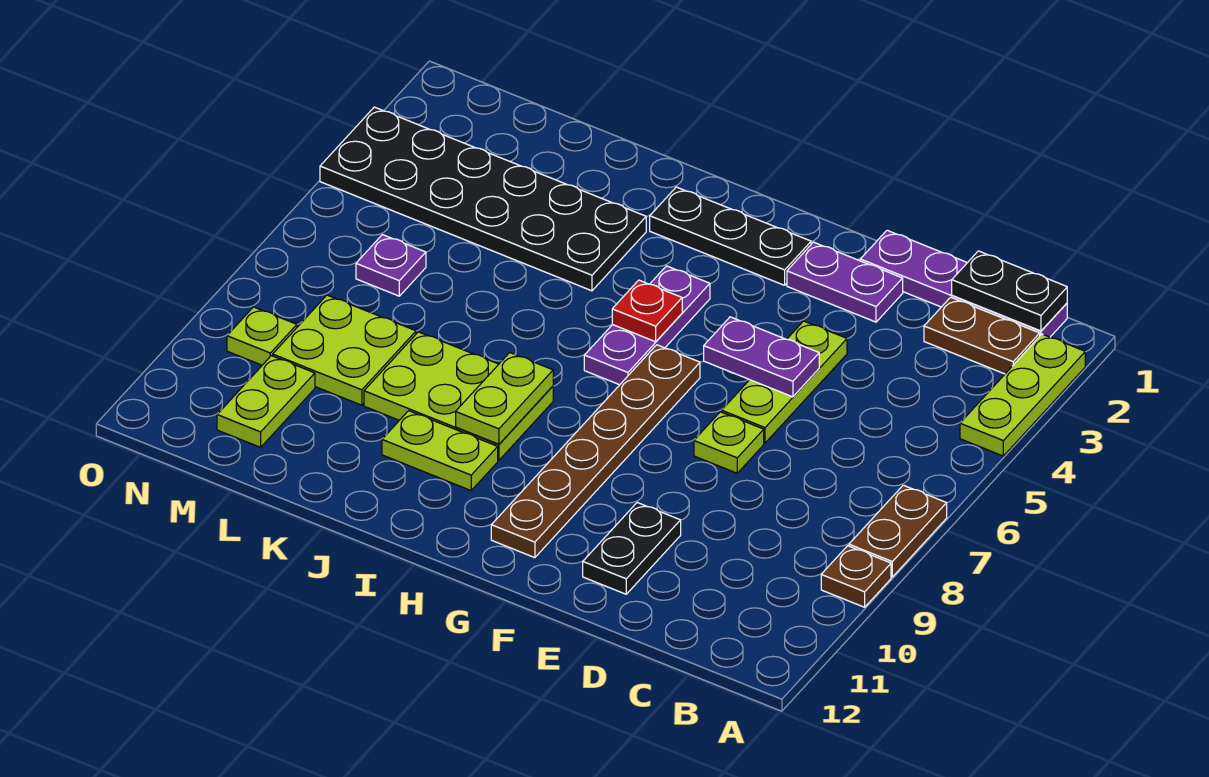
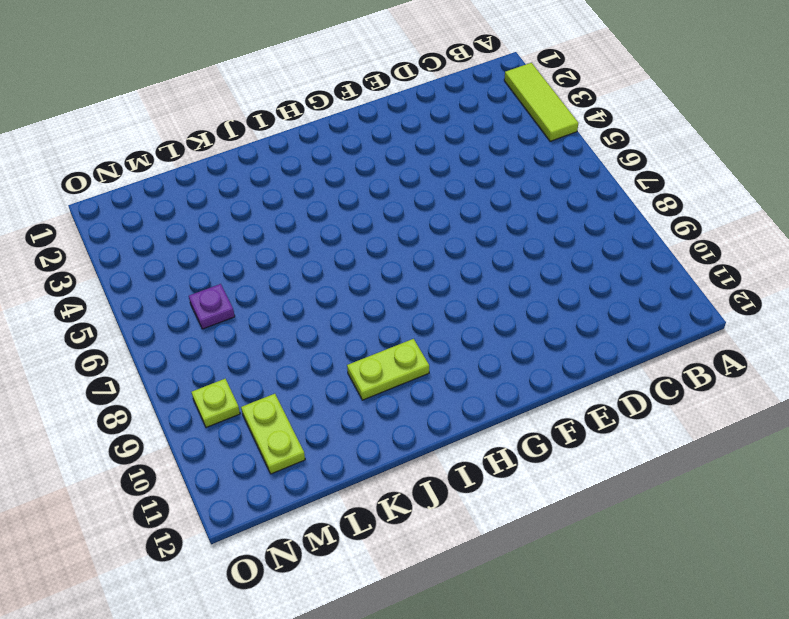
lime tile A2:A4 level 1 -> lime plate A2:A4 level 1
none -> brown plate A7:A8 level 1
none -> brown plate A9 level 1
none -> purple plate B1:E1 level 1

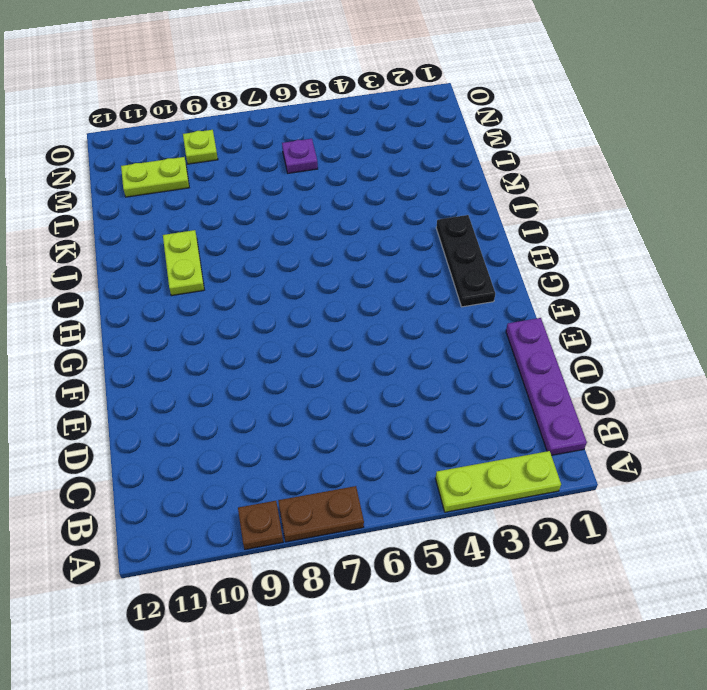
none -> brown plate B2:C2 level 1
none -> purple plate E2:F2 level 1
none -> lime plate E4:E6 level 1

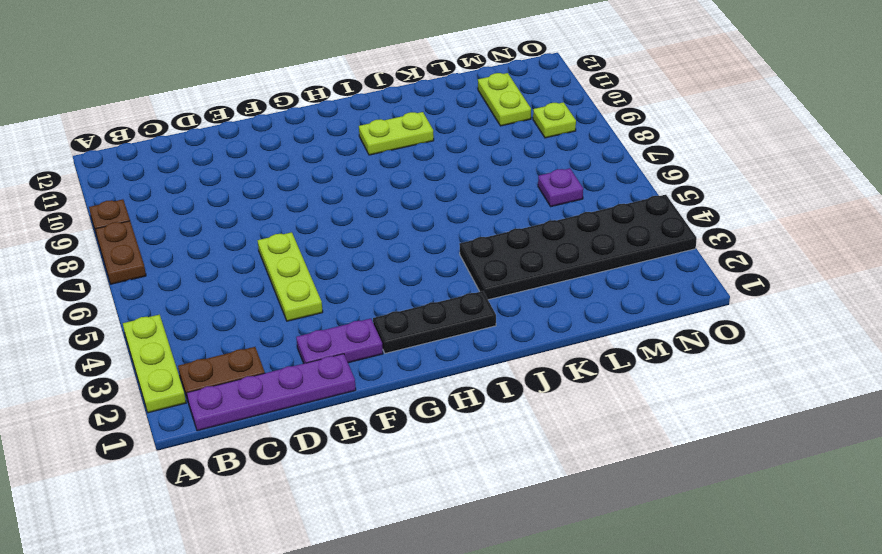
none -> lime plate E7 level 1
none -> black plate E10:E11 level 1
none -> brown plate G6:G11 level 1

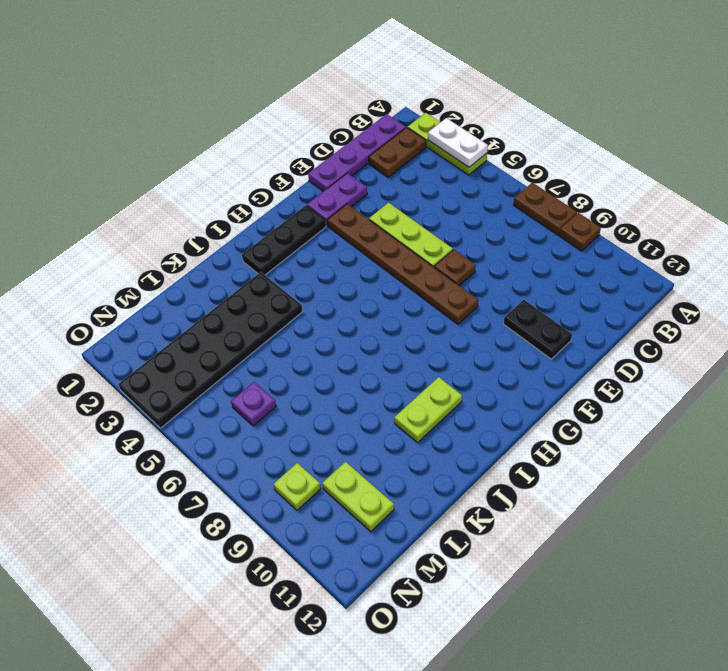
white plate A3:A4 level 2 -> none
brown plate E7 level 1 -> lime plate E7 level 1
brown plate F3:F8 level 1 -> brown plate G6:G11 level 1
none -> purple plate H4:H6 level 1
none -> lime plate I8:K9 level 1
none -> lime plate L8:M9 level 1

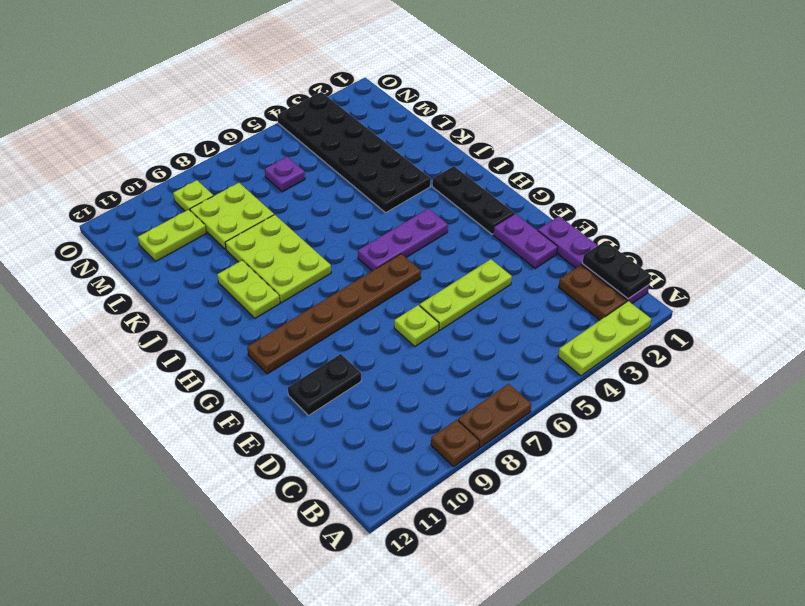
none -> purple plate E5:F5 level 2
none -> red plate H5 level 2
none -> lime plate I8:I9 level 2

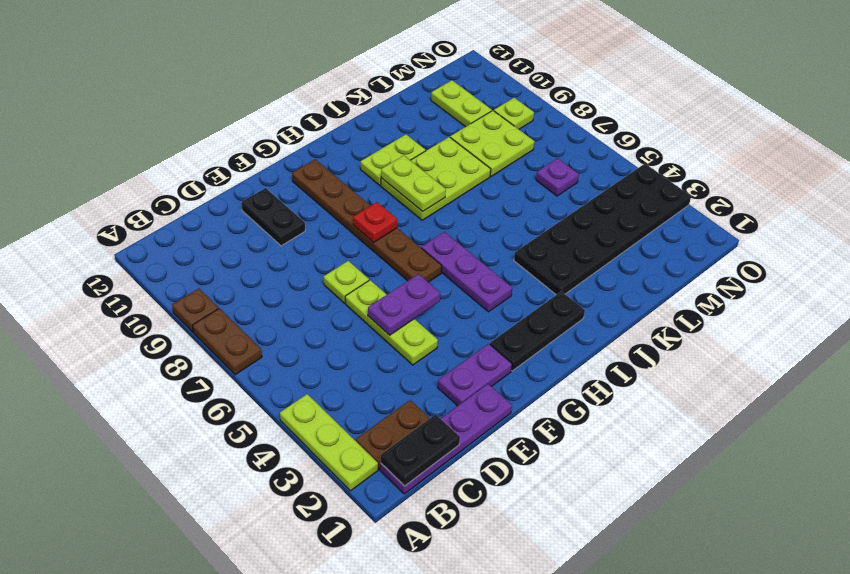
red plate G8 level 2 -> red plate H5 level 2

